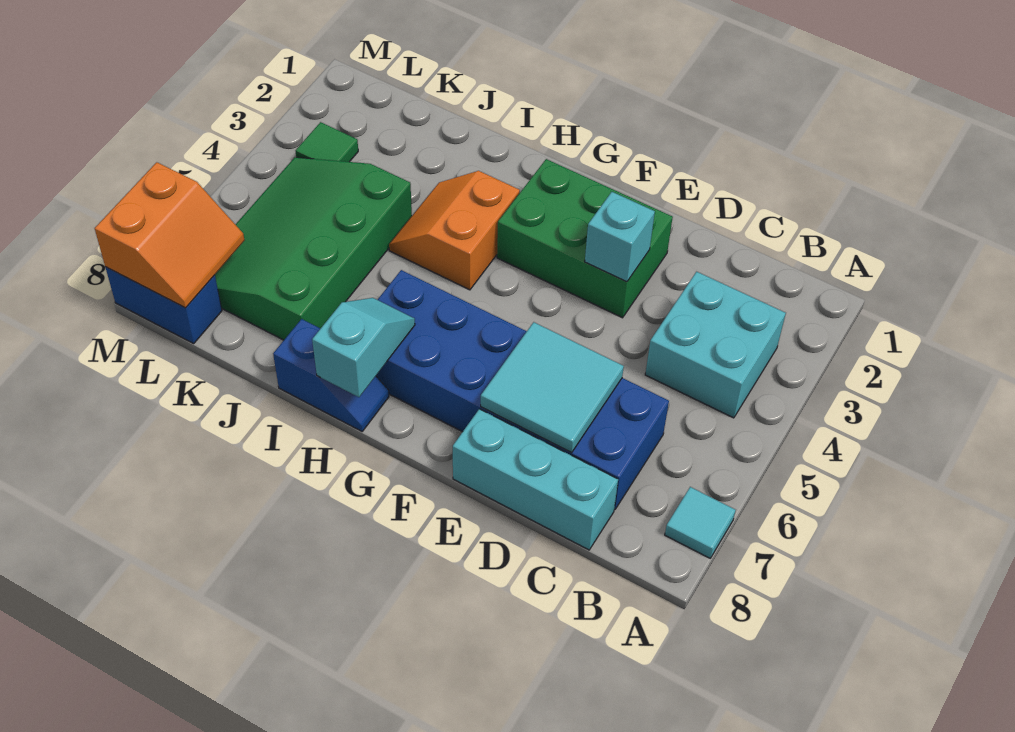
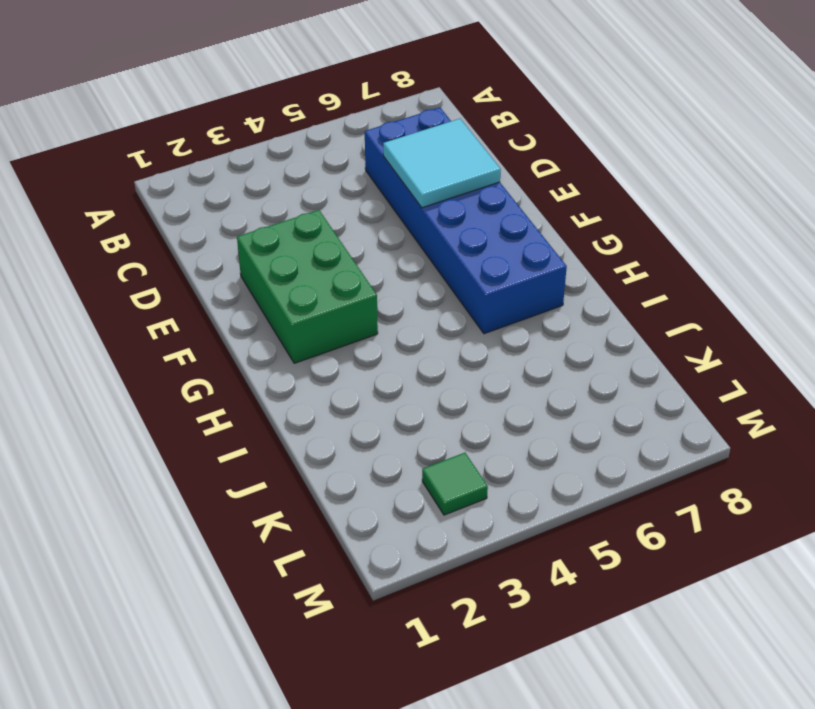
none -> cyan tile A7 level 1
none -> cyan brick B3:C4 level 1
none -> cyan brick C8:E8 level 1

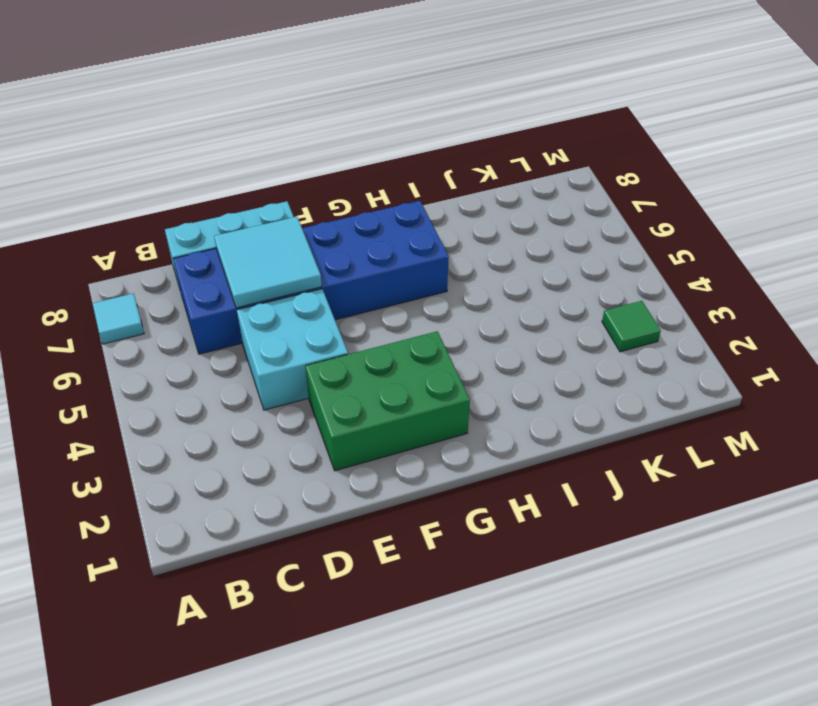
cyan brick D4:E5 level 1 -> cyan brick B3:C4 level 1
none -> orange slope H3:I4 level 1 top H
none -> blue slope H8:I8 level 1 top I
none -> green slope J4:L7 level 1 top J

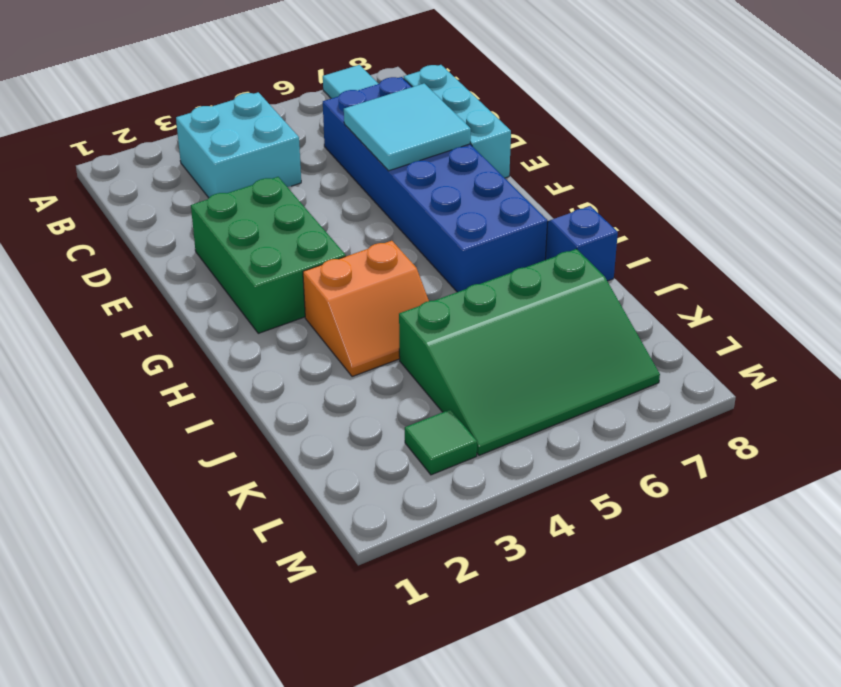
none -> blue brick L8:M8 level 1
none -> cyan brick E3 level 2
none -> cyan slope H7:H8 level 2 top 8

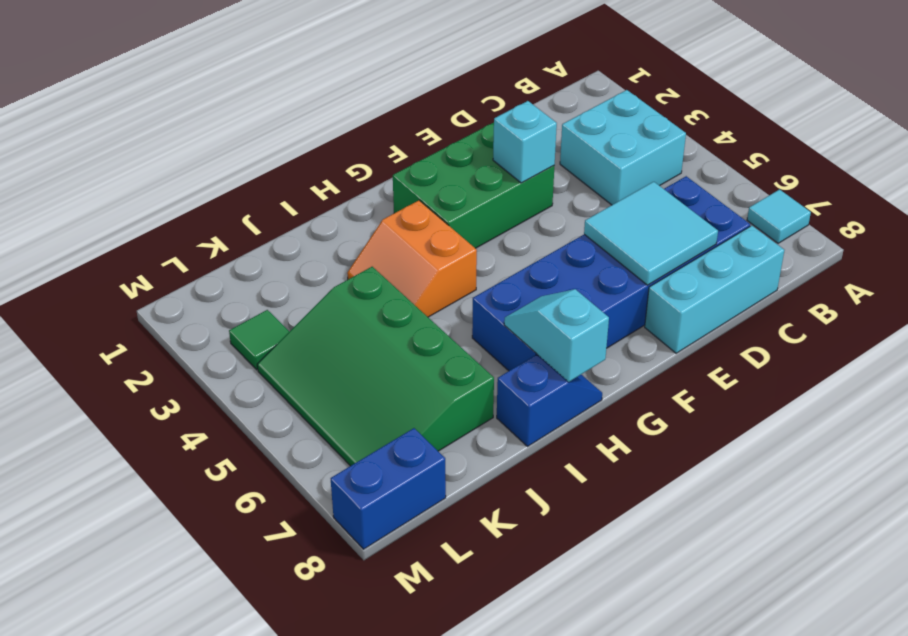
none -> orange slope L7:M8 level 2 top M

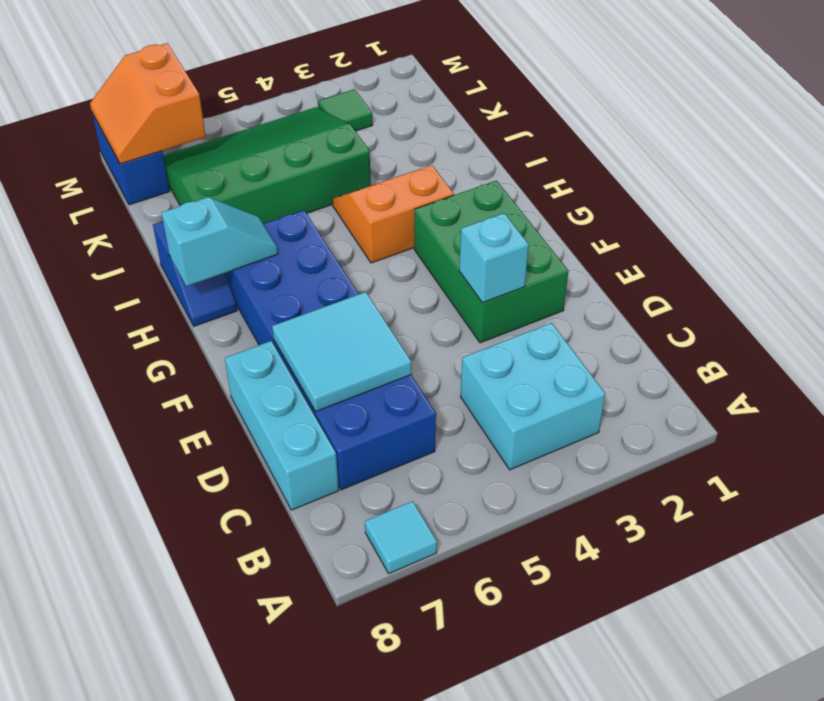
orange slope L7:M8 level 2 top 7 -> orange slope L7:M8 level 2 top M

